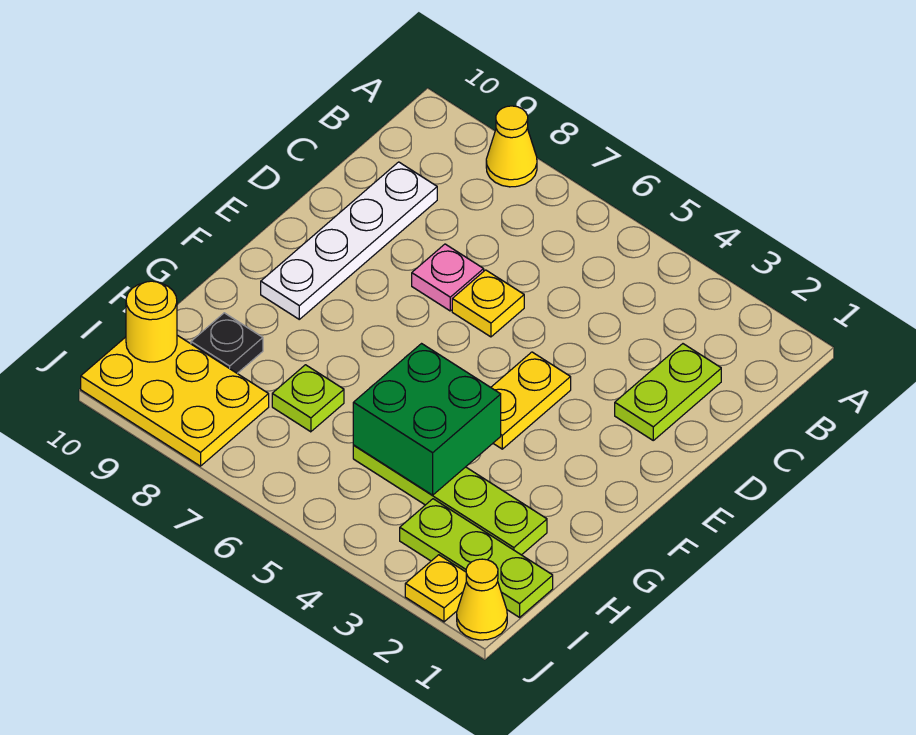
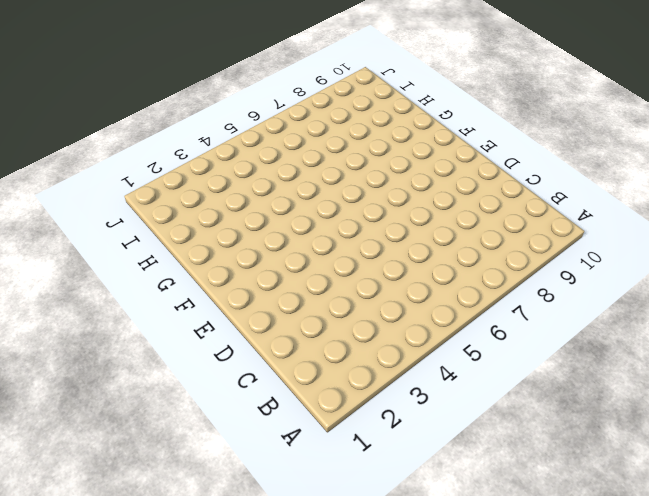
none -> yellow cone A8 level 1
none -> lime plate C2:D2 level 1
none -> white plate C9:F9 level 1

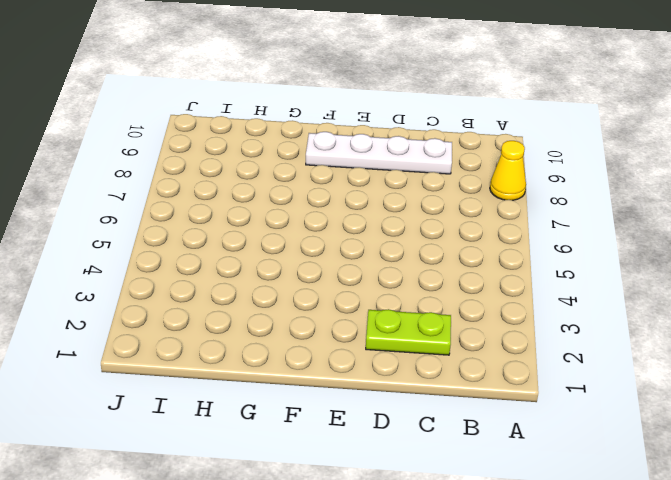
none -> yellow plate D6 level 1
none -> pink plate D7 level 1
none -> yellow plate E4:F4 level 1

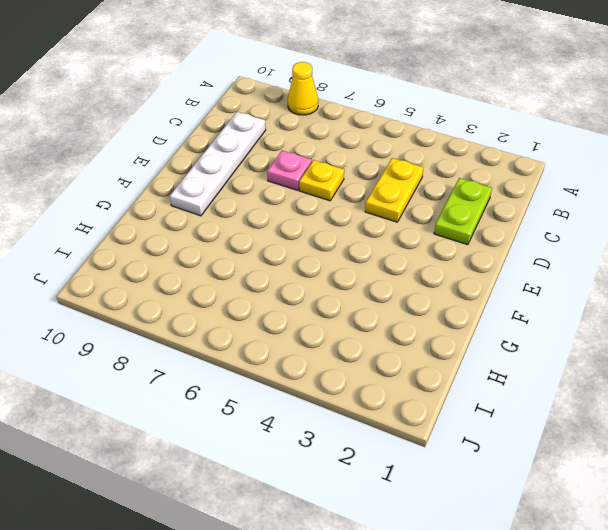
yellow plate C4:D4 level 1 -> yellow plate E4:F4 level 1
none -> lime plate H2:H5 level 1
none -> lime plate H7 level 1
none -> black plate H9 level 1

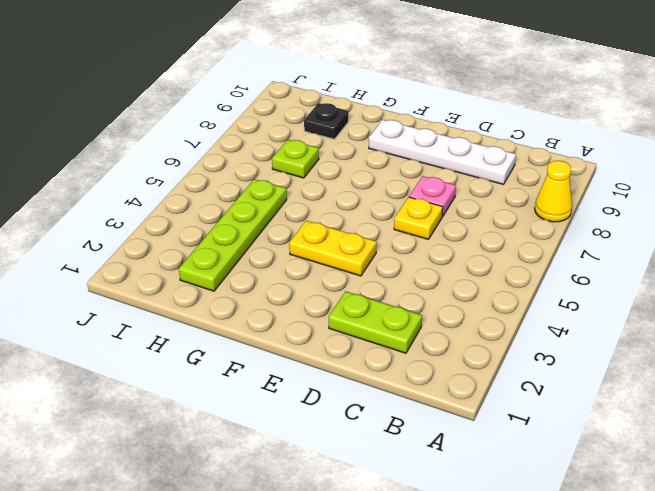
none -> lime plate I1:I3 level 1
none -> yellow plate I8:J10 level 1
none -> yellow cone J1 level 1

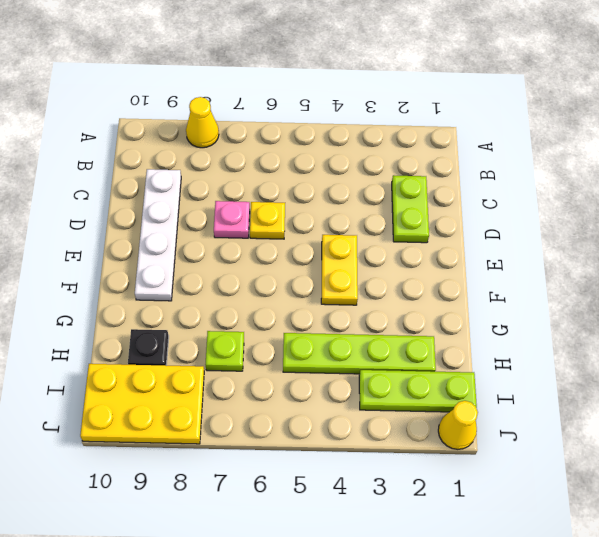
none -> yellow plate J2 level 1
none -> green brick G4:H5 level 2
none -> yellow round brick I10 level 2

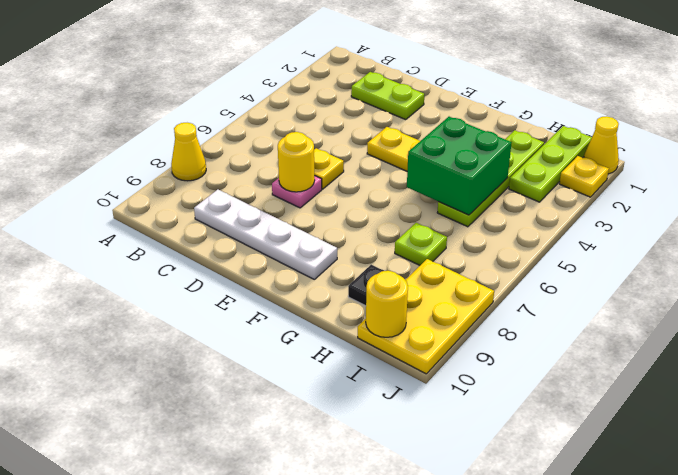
yellow round brick D7 level 2 -> none

